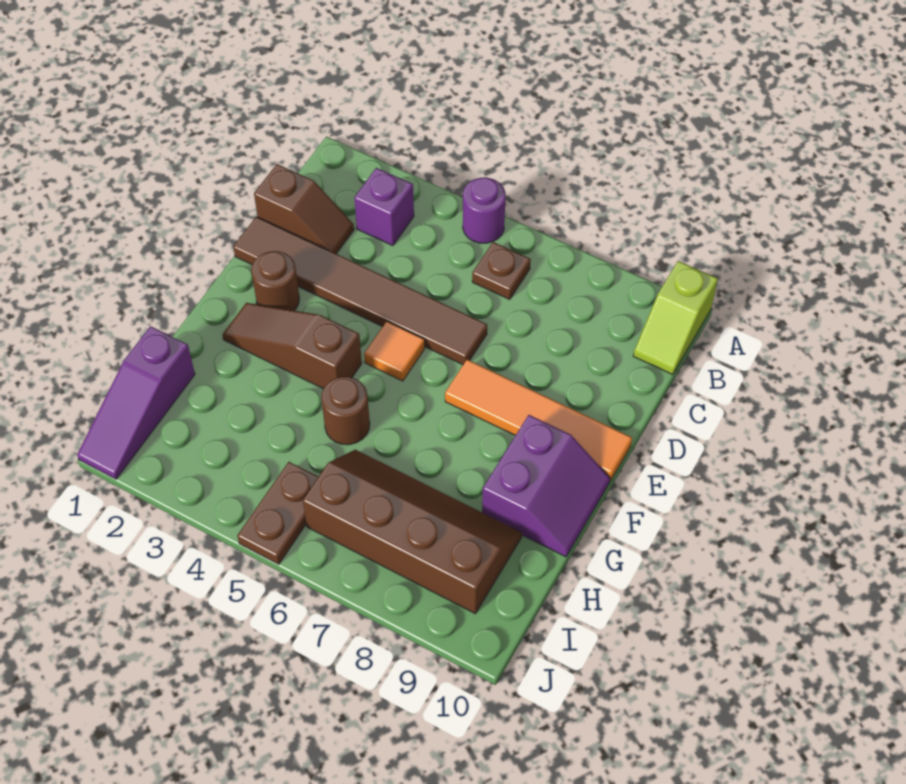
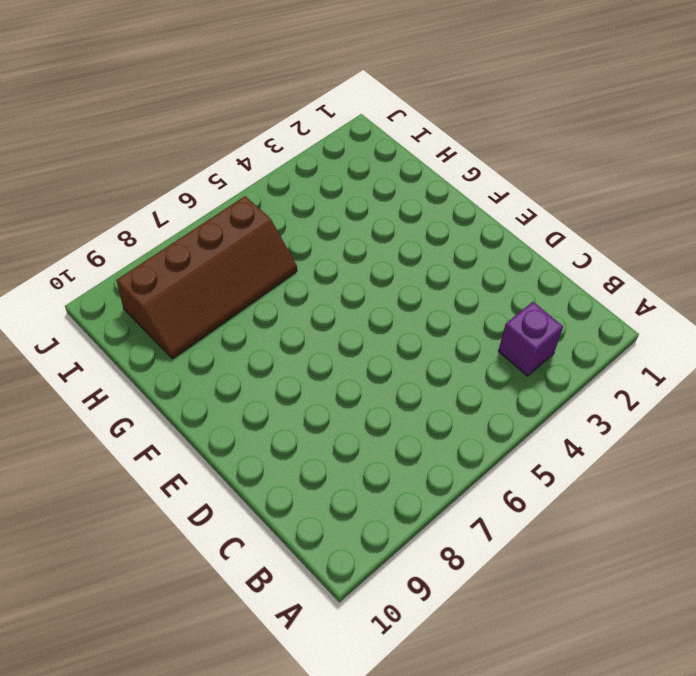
none -> purple round brick A5 level 1
none -> lime slope A10:B10 level 1 top A
none -> brown plate B6 level 1

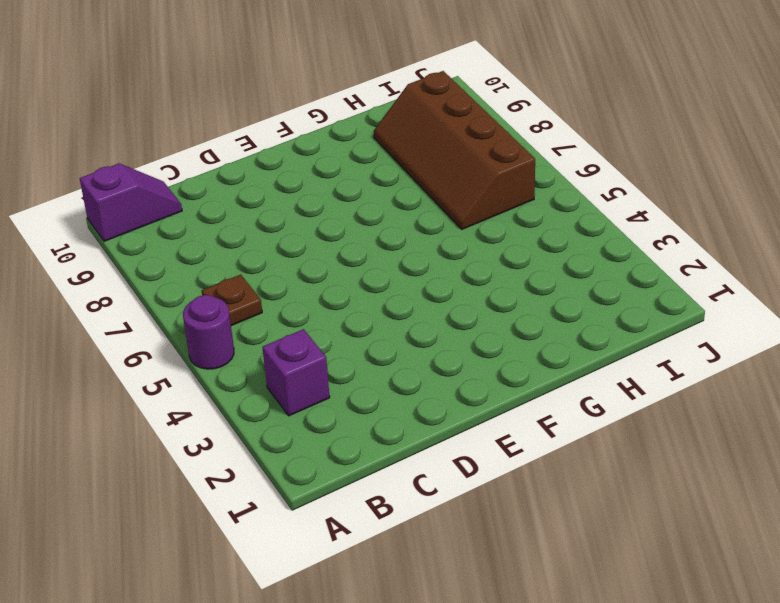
purple slope A10:B10 level 1 top A -> lime slope A10:B10 level 1 top A
none -> brown slope C1:C2 level 1 top 1
none -> brown tile D1:D6 level 1
none -> brown round brick E2 level 1

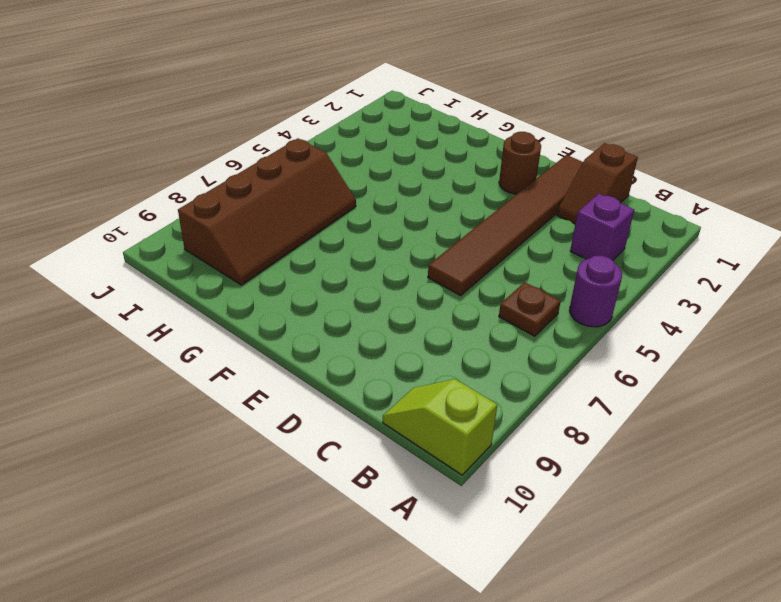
none -> orange tile E5 level 1
none -> orange tile E7:E10 level 1
none -> brown slope F2:F4 level 1 top 4

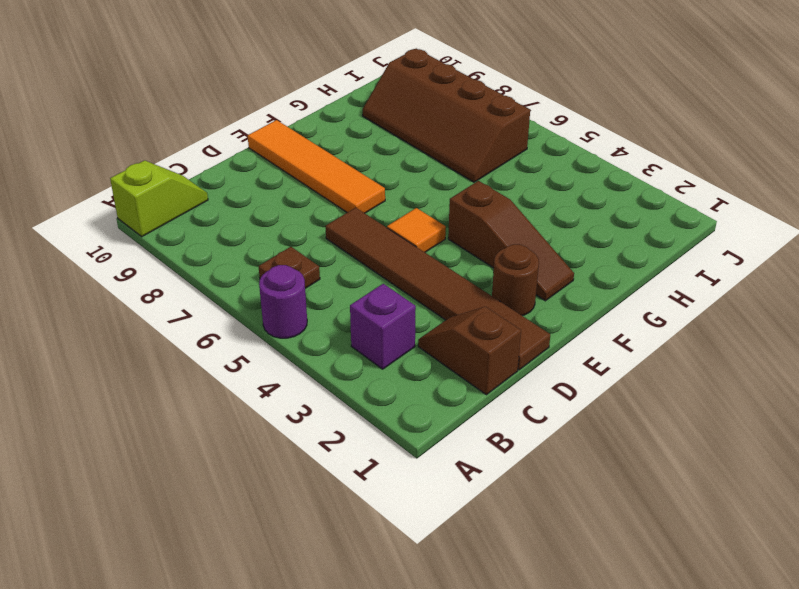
none -> purple slope F9:G10 level 1 top 9
none -> brown round brick G5 level 1
none -> purple slope H1:J1 level 1 top H

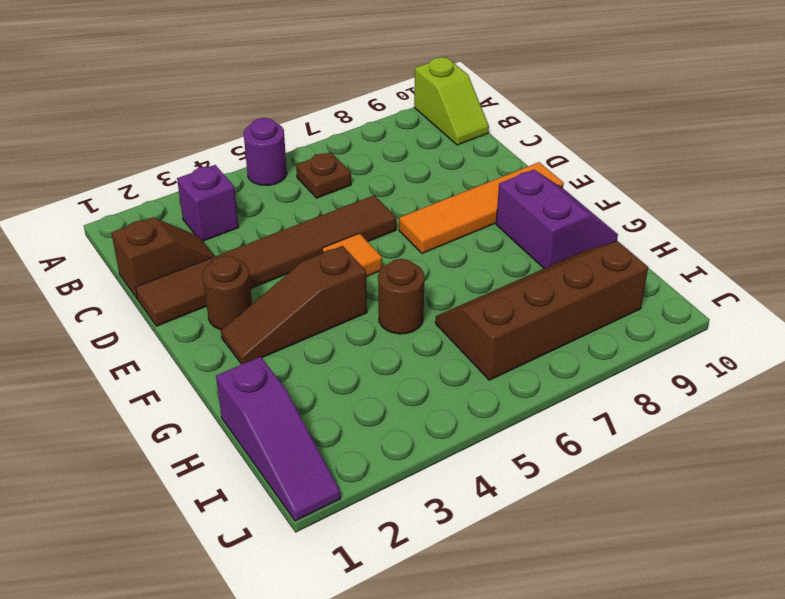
none -> brown plate I5:J5 level 1

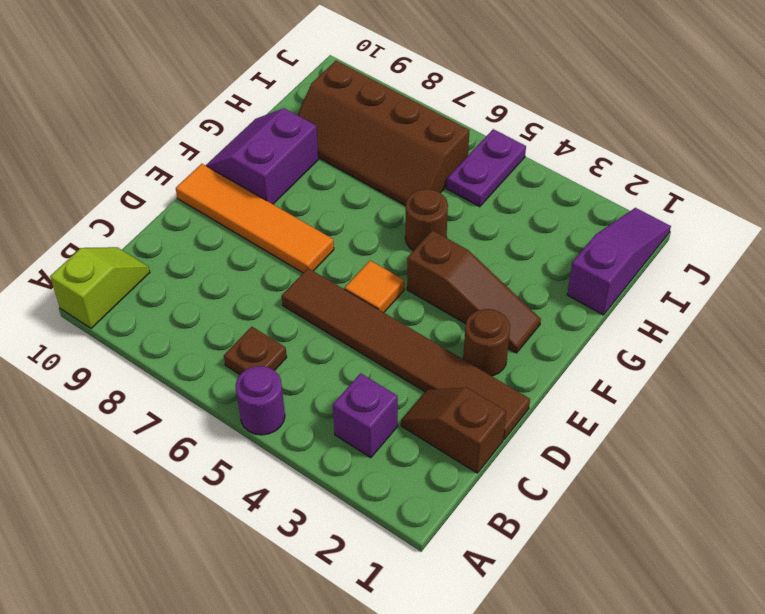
purple plate I5:J5 level 1 -> brown plate I5:J5 level 1

